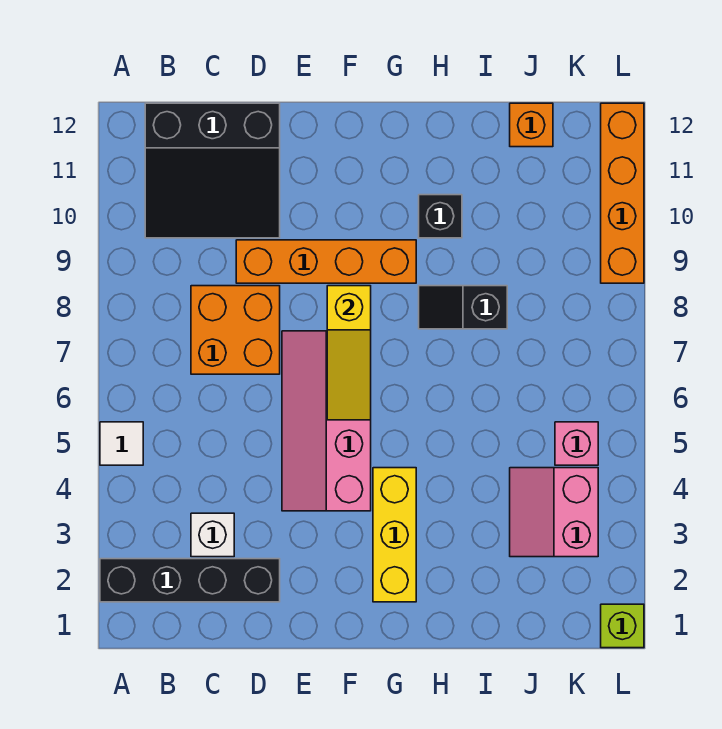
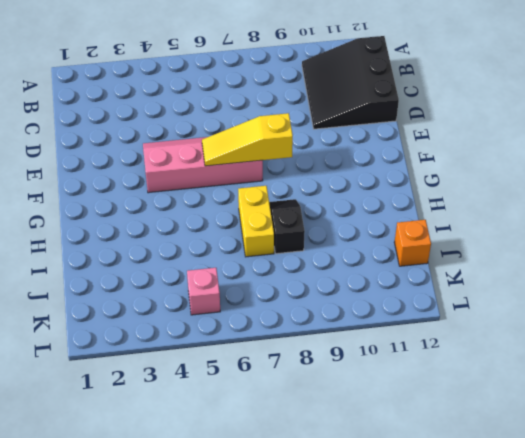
yellow brick H7:I7 level 1 -> none
none -> black brick A2:D2 level 1
none -> white tile A5 level 1
none -> white brick C3 level 1

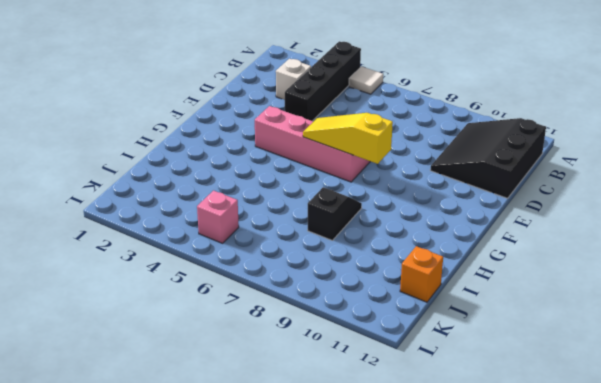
black brick A4:D4 level 1 -> black brick A2:D2 level 1
none -> orange brick C7:D8 level 1
none -> orange brick D9:G9 level 1
none -> yellow brick G2:G4 level 1

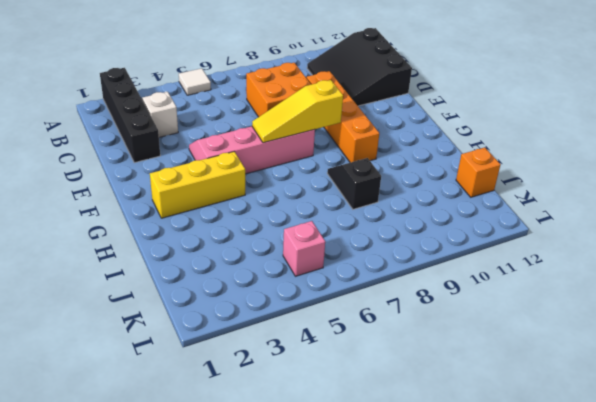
none -> black brick H10 level 1
none -> pink slope J3:K4 level 1 top K
none -> lime brick L1 level 1

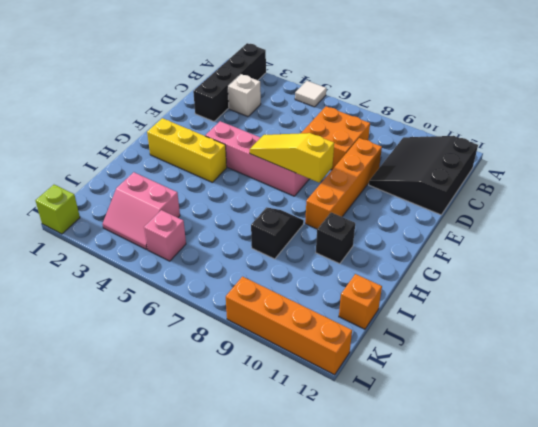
pink slope J3:K4 level 1 top J -> pink slope J3:K4 level 1 top K

